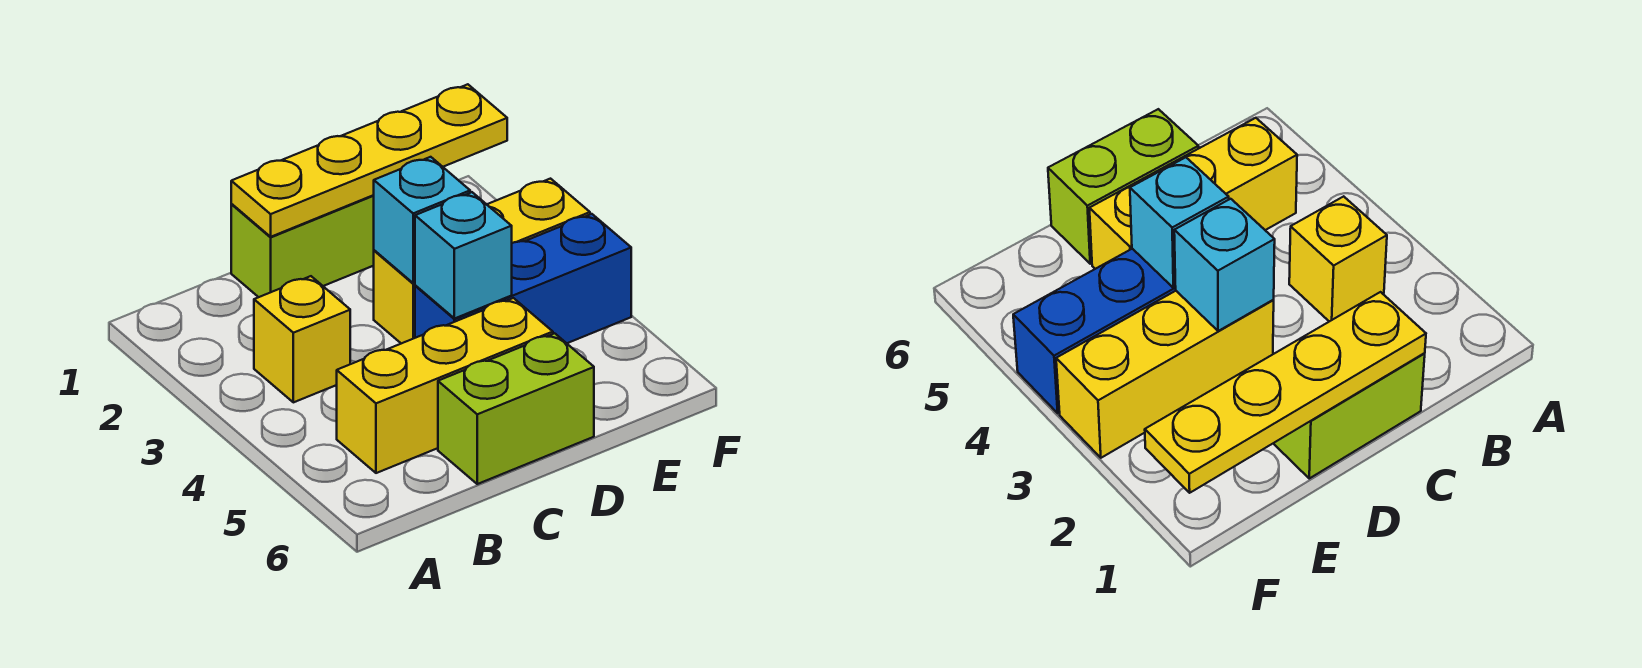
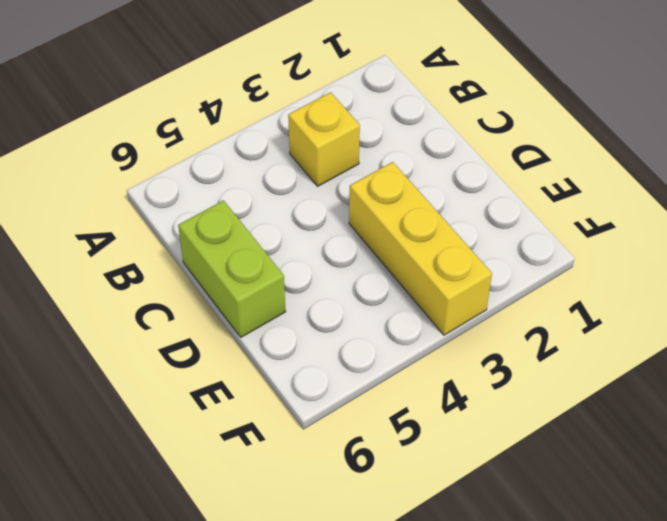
none -> yellow brick B5:D5 level 1
none -> lime brick C1:D1 level 1

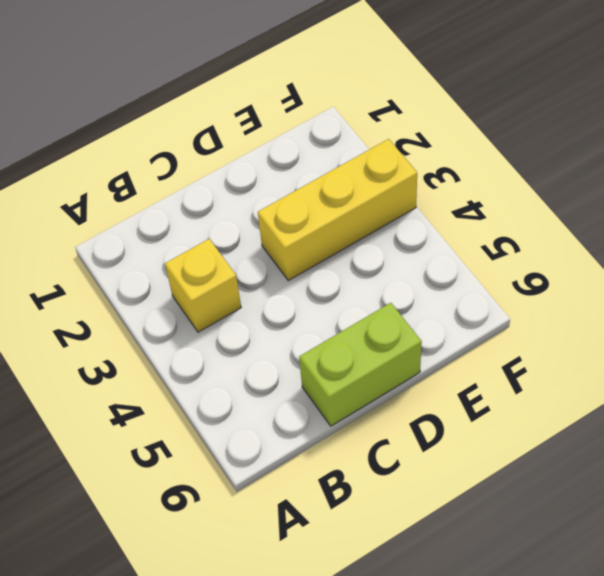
none -> yellow brick B5:D5 level 1
none -> lime brick C1:D1 level 1

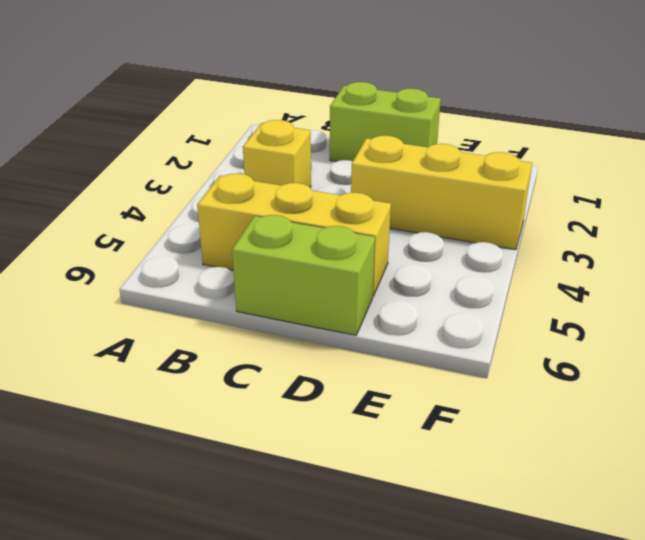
none -> blue brick D4:F4 level 1
none -> yellow plate C1:F1 level 2

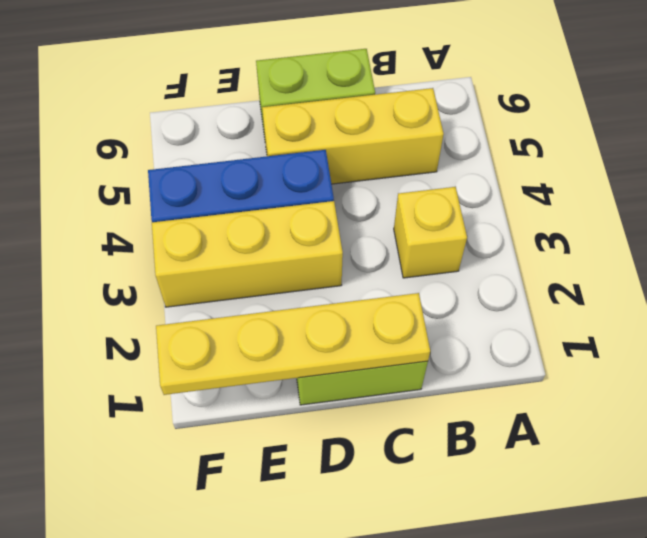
none -> cyan brick D3 level 2
none -> cyan brick D4 level 2

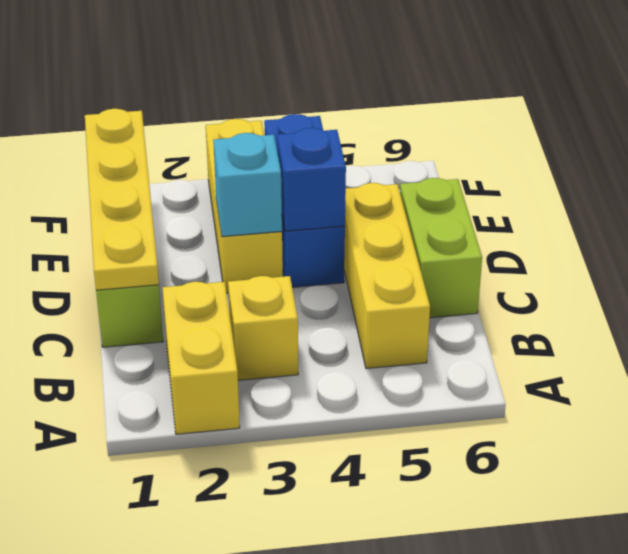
yellow brick A2:B2 level 1 -> none
blue brick D4 level 2 -> cyan brick D4 level 2

